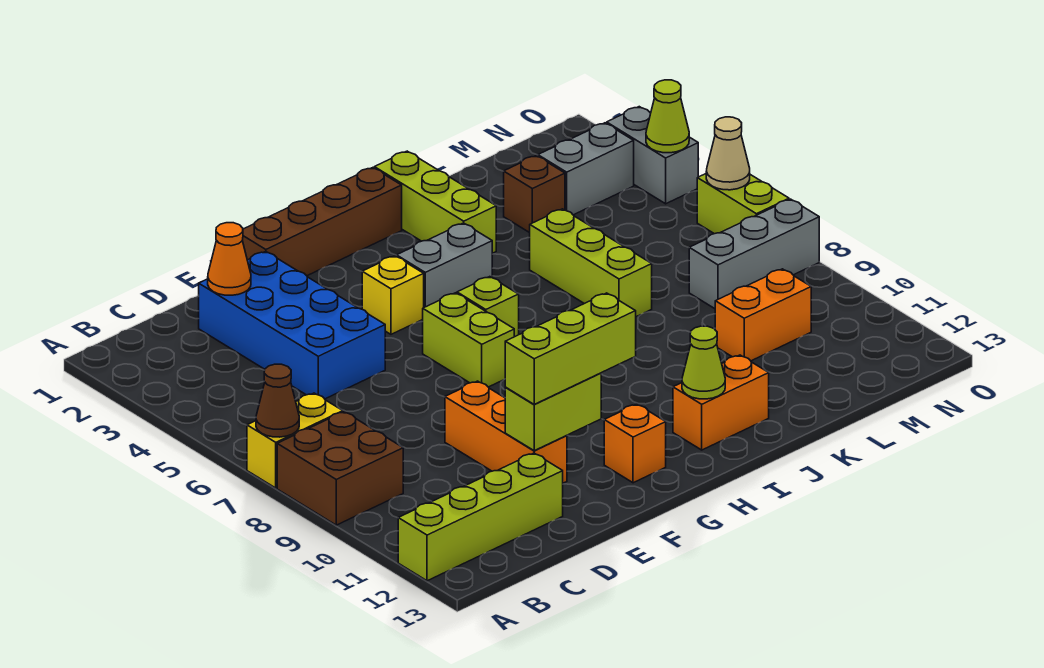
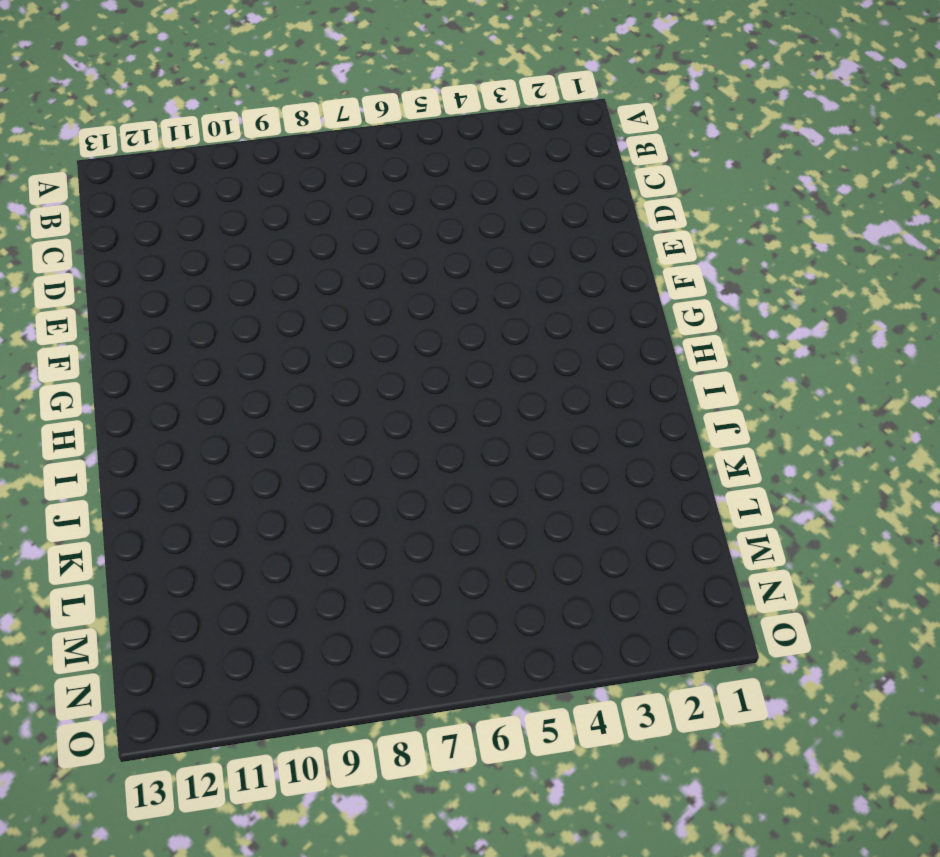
none -> yellow brick A7:B7 level 1
none -> brown brick A8:B9 level 1
none -> lime brick A12:D12 level 1

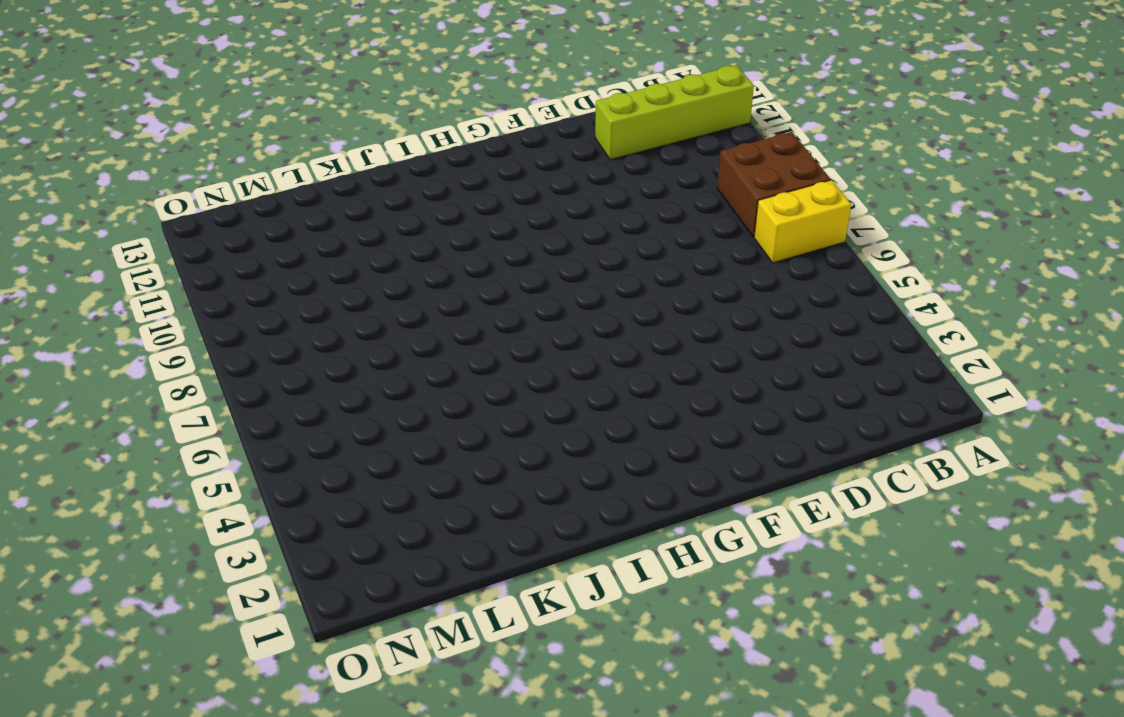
none -> blue brick D2:E5 level 1
none -> orange brick E9:E11 level 1
none -> brown brick F1:I1 level 1

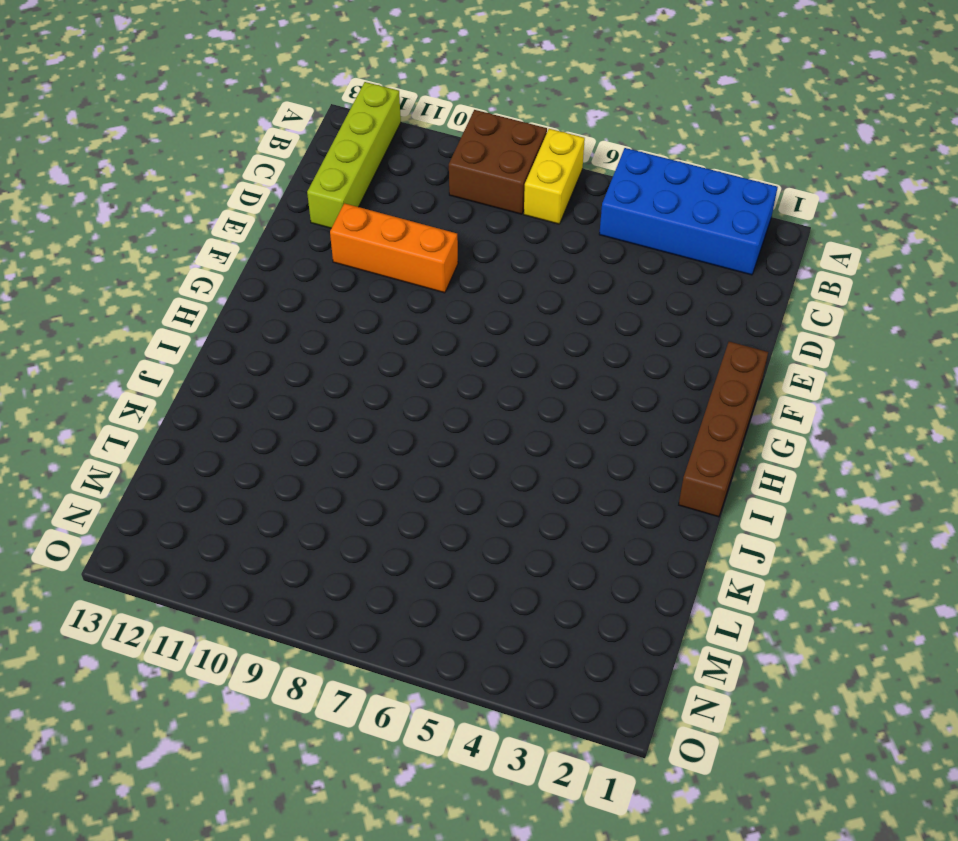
blue brick A2:B5 level 1 -> blue brick D2:E5 level 1
none -> yellow brick G4 level 1
none -> lime brick G6:G7 level 1
none -> orange brick G12 level 1

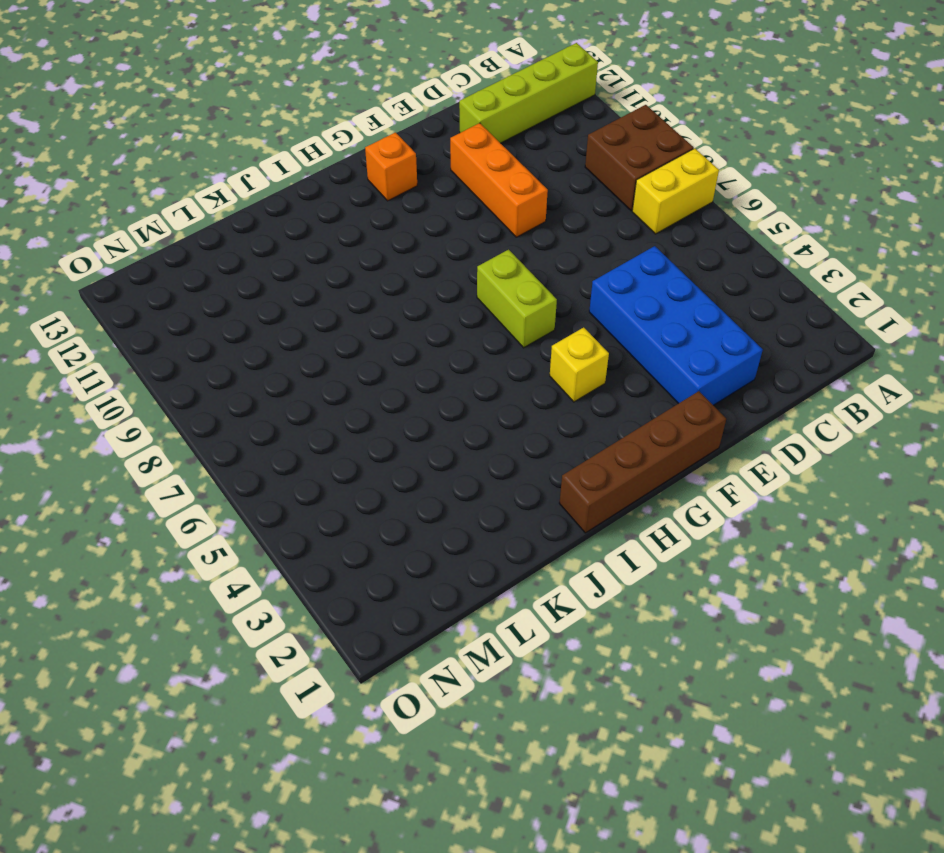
none -> grey brick H4:I4 level 1
none -> lime brick H6 level 1
none -> orange brick I12:J12 level 1

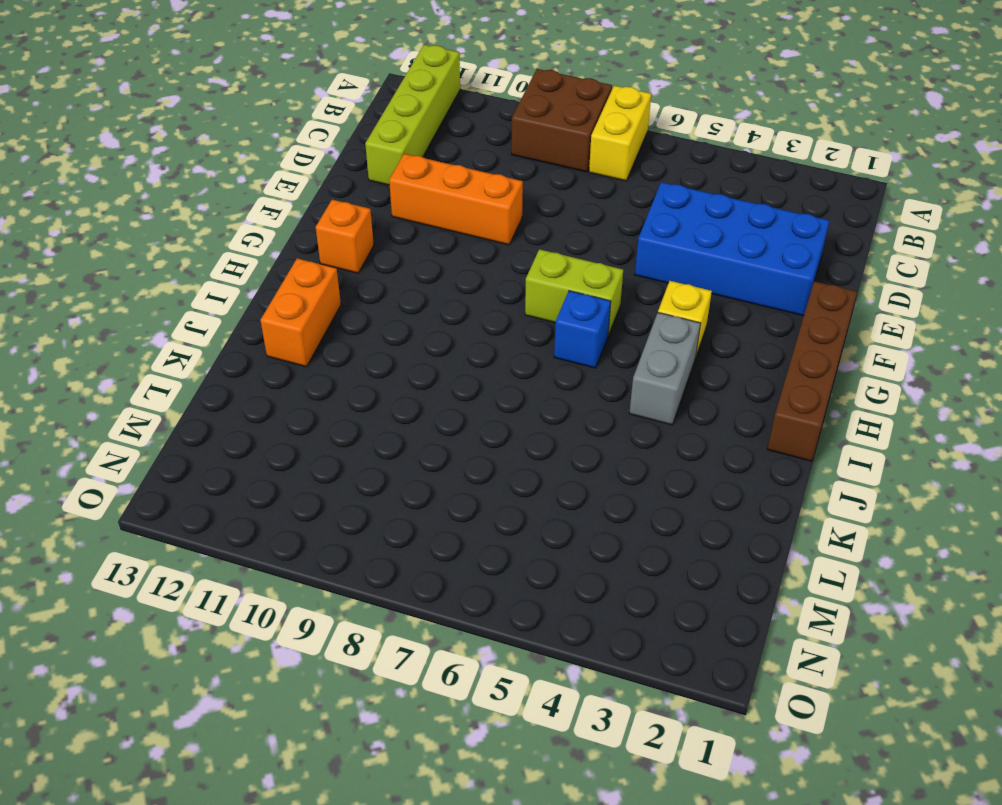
blue brick H6 level 1 -> lime brick H6 level 1
none -> lime brick J1:J3 level 1
none -> lime brick K5:K7 level 1
none -> brown brick L3 level 1

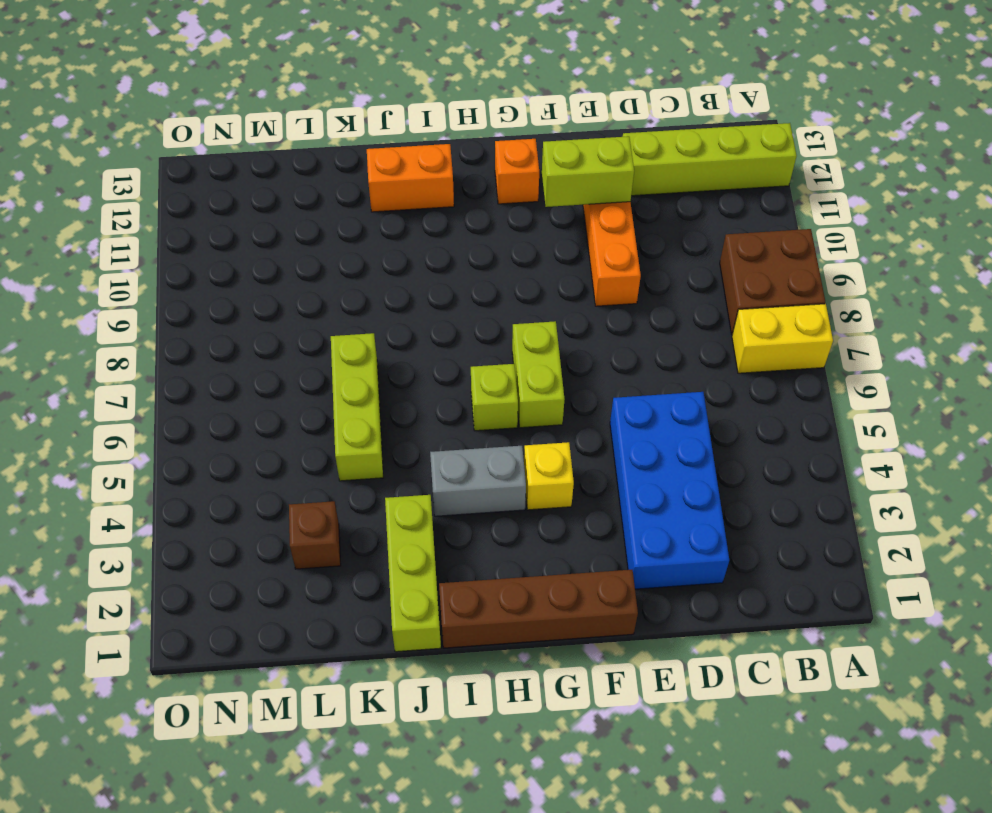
none -> orange brick L10:M10 level 1
none -> grey brick M3:N3 level 1
none -> grey brick M8:O8 level 1

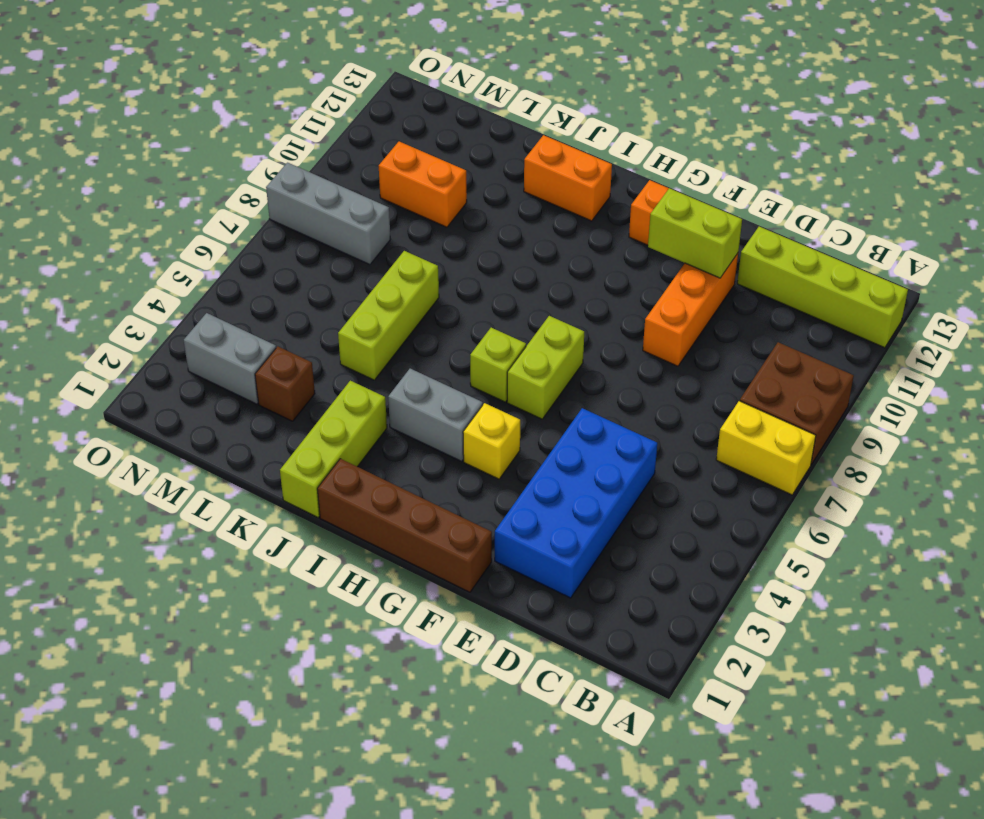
none -> grey brick O3:O4 level 1
none -> lime brick O6:O7 level 1
none -> brown cone A7 level 2

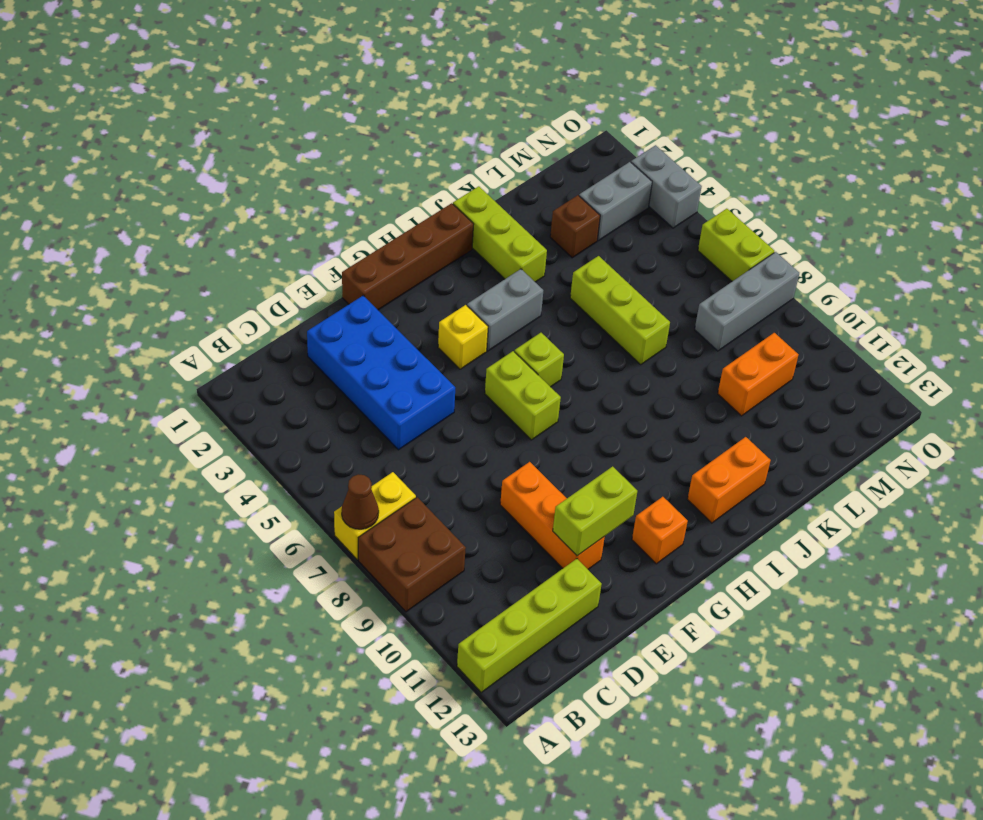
none -> orange cone D2 level 2
none -> lime cone I12 level 2
none -> lime cone O4 level 2

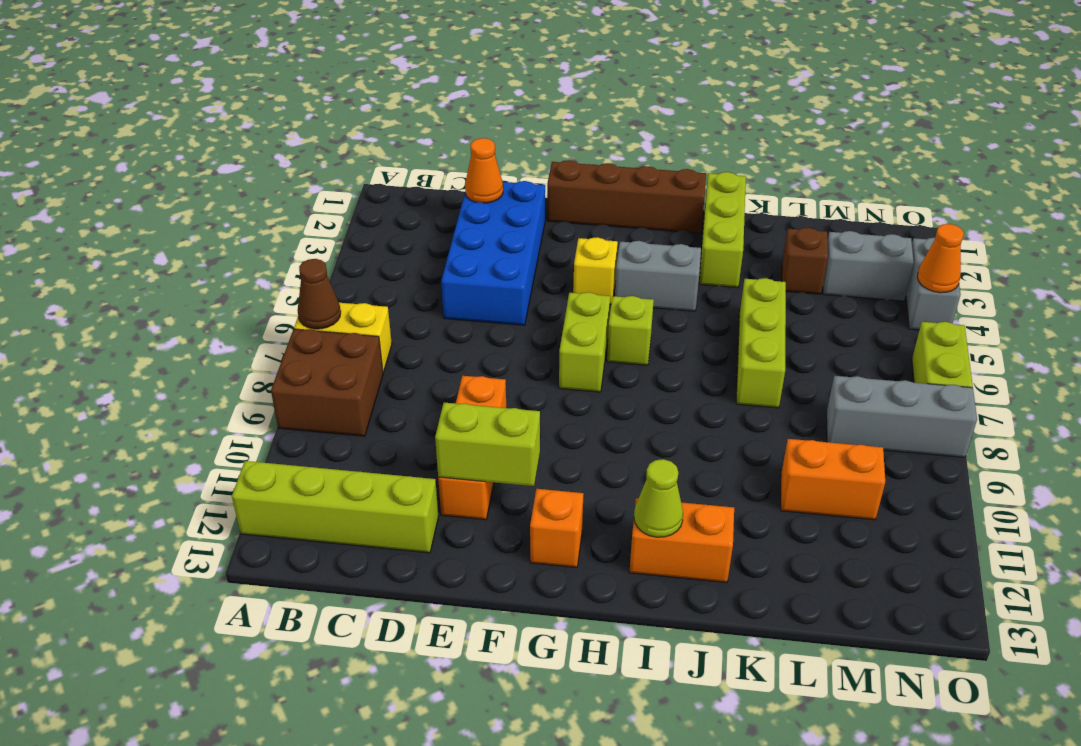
orange cone O4 level 2 -> lime cone O4 level 2
none -> tan cone O6 level 2
none -> lime brick E11:G11 level 3

